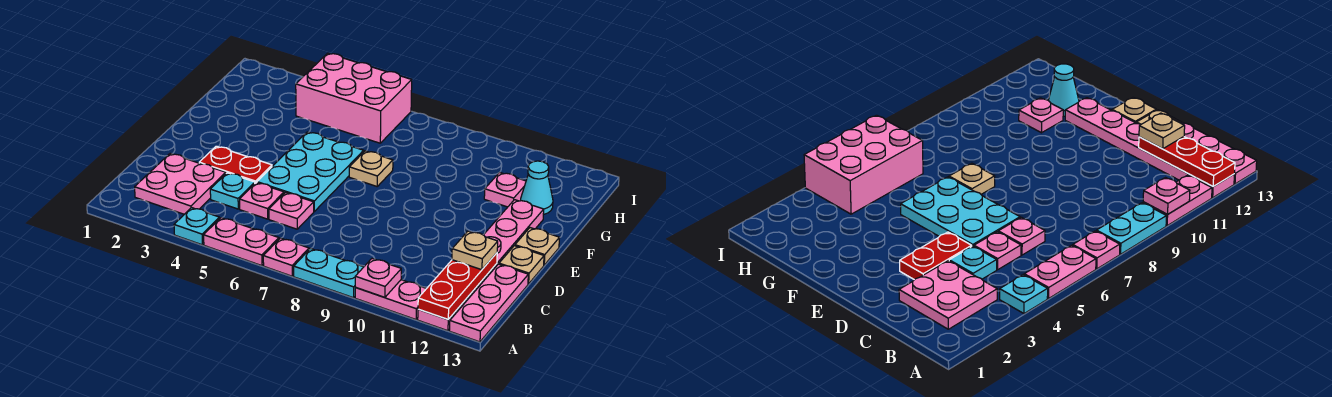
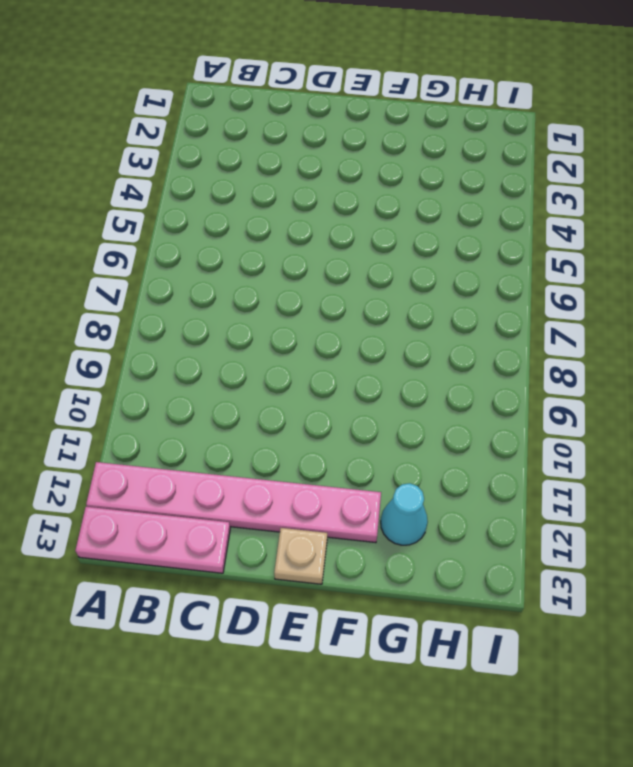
none -> cyan plate A4 level 1
none -> pink plate A5:A6 level 1
none -> pink plate A7 level 1

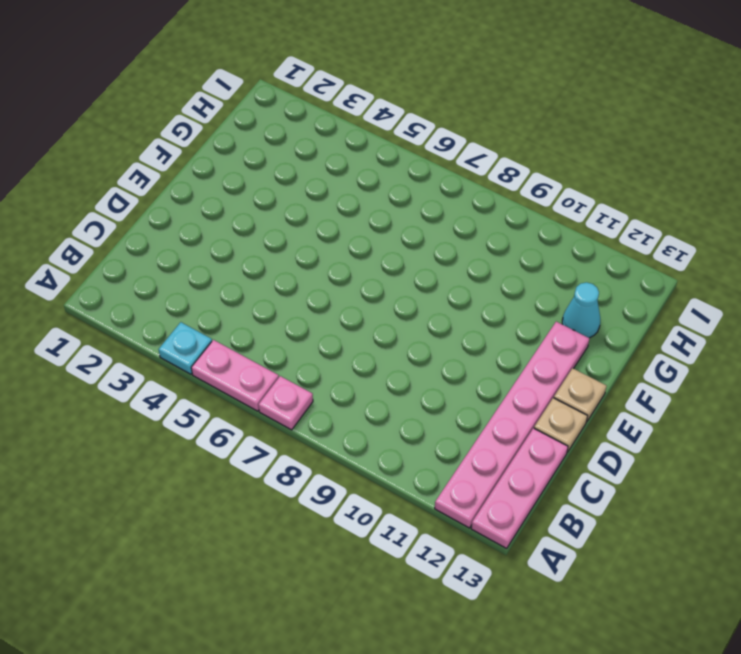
none -> cyan plate A8:A9 level 1
none -> pink plate A10:A11 level 1
none -> pink plate B2:C3 level 1

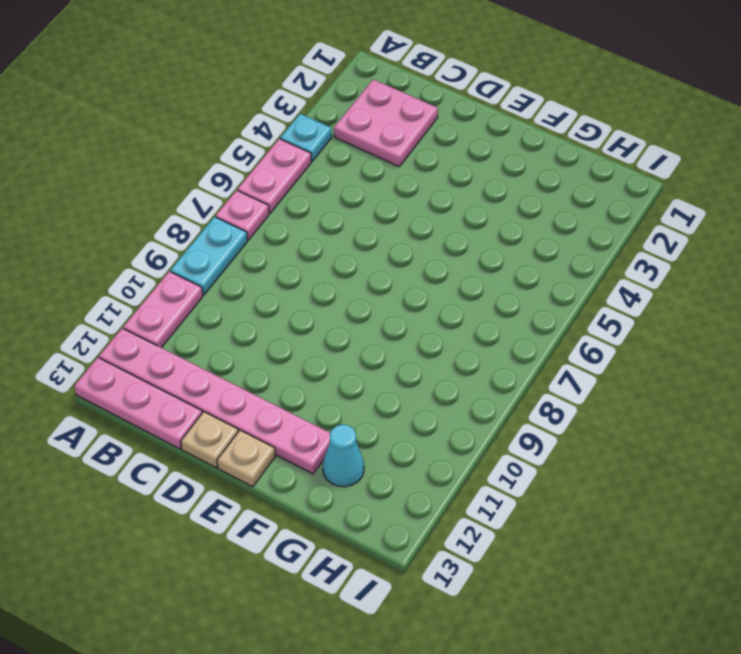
none -> cyan plate C4 level 1
none -> pink plate C5 level 1
none -> pink plate C6 level 1

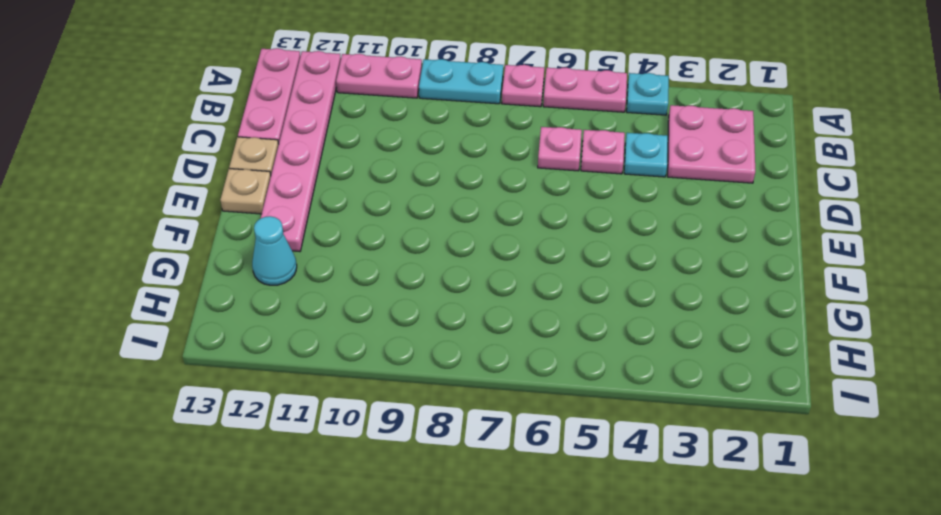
none -> red plate D3:D4 level 1
none -> cyan plate D5:F6 level 1
none -> tan plate F7 level 1

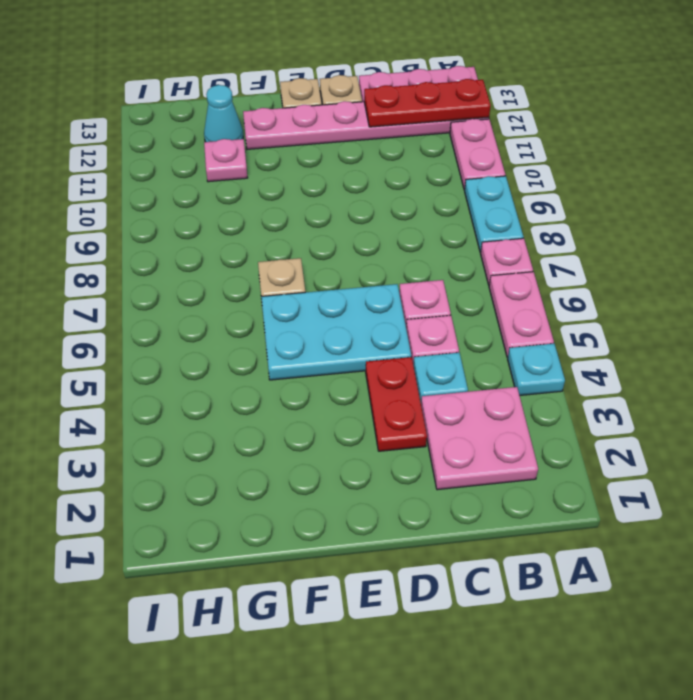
none -> pink brick H4:I6 level 1
none -> pink plate A10 level 2
none -> tan plate C12 level 3

